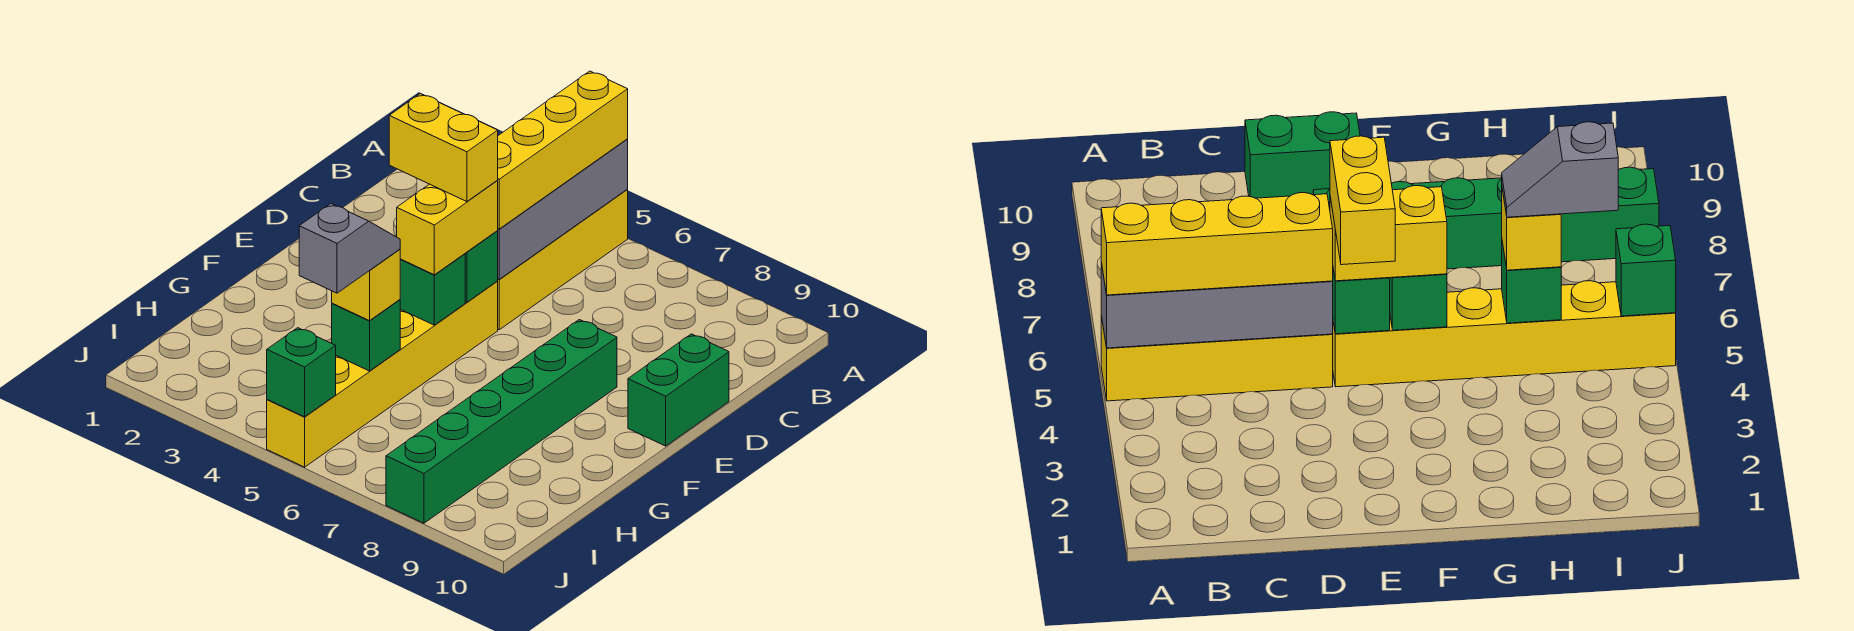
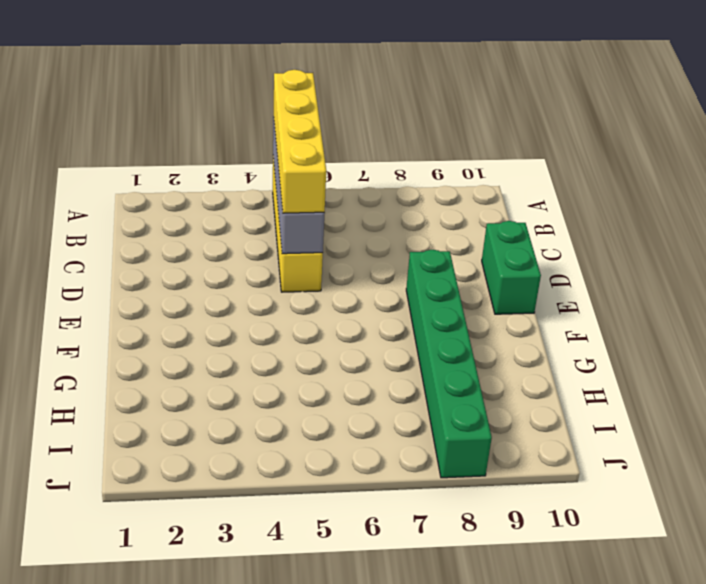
none -> yellow brick E5:J5 level 1
none -> green brick E5 level 2
none -> green brick F5 level 2

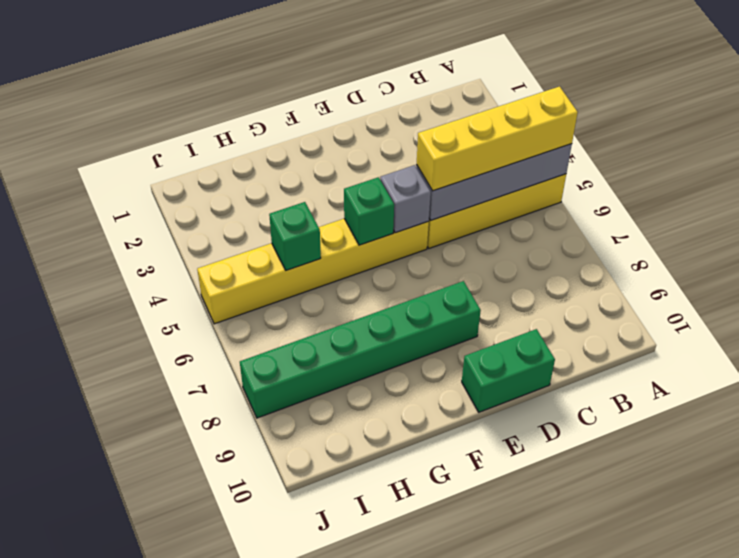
grey brick E5 level 2 -> green brick E5 level 2
none -> green brick J5 level 2
none -> yellow brick E5:F5 level 3
none -> yellow brick H5 level 3

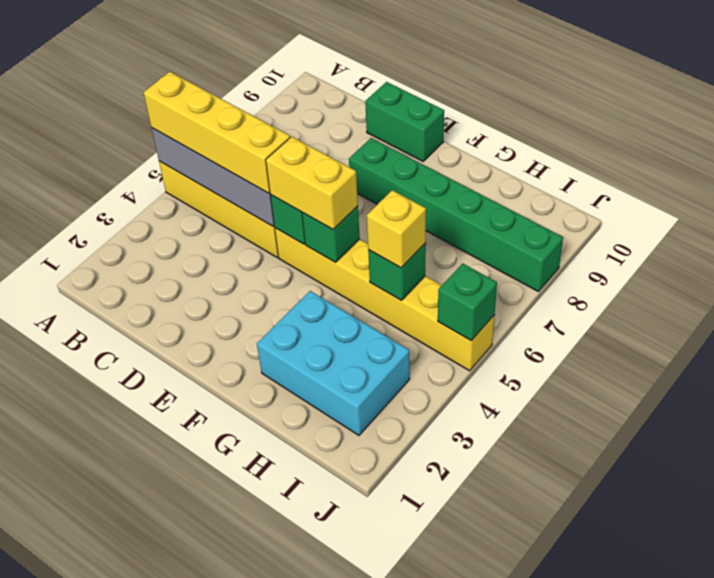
cyan brick G2:I3 level 1 -> none
none -> yellow brick E4:E5 level 4
none -> grey slope H5:I5 level 4 top I

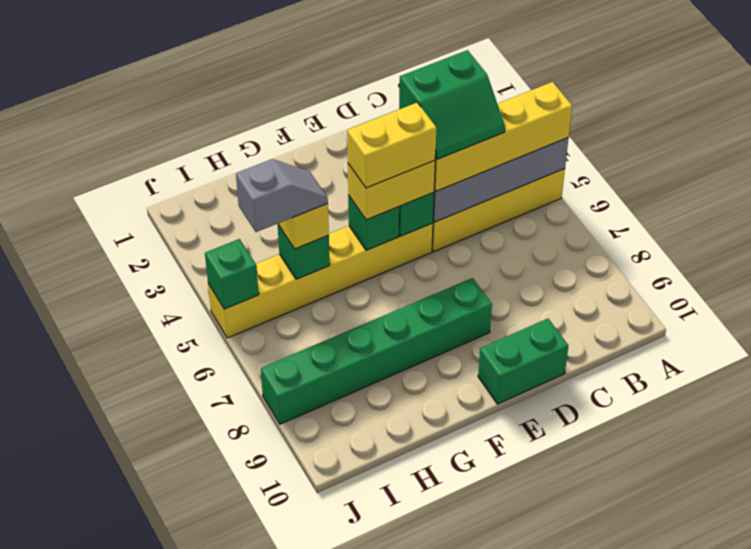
green slope C4:D5 level 4 top 4 -> none
yellow brick E5:F5 level 4 -> yellow brick E4:E5 level 4

